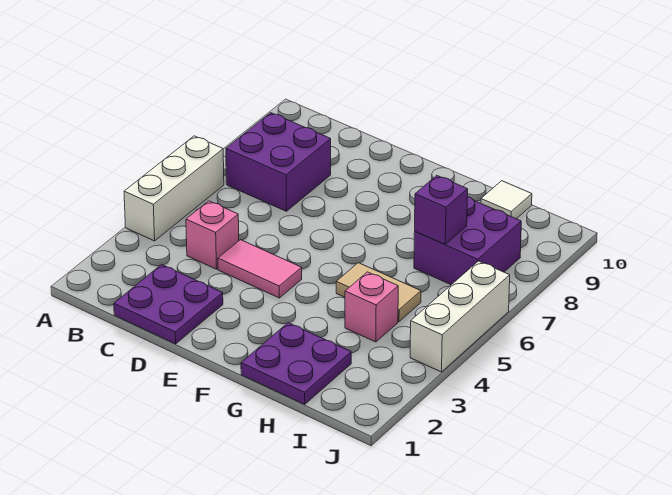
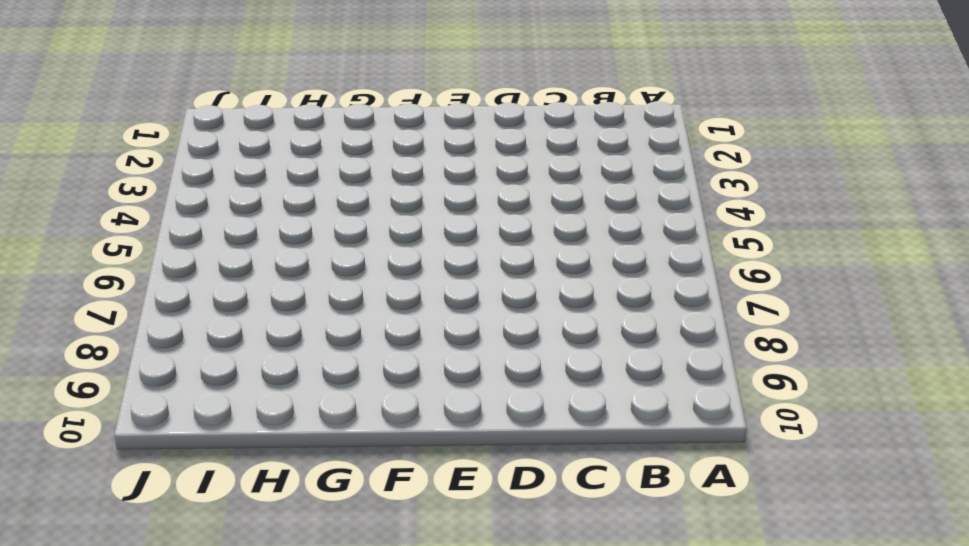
none -> white brick A4:A6 level 1
none -> purple brick B7:C8 level 1
none -> purple plate C1:D2 level 1

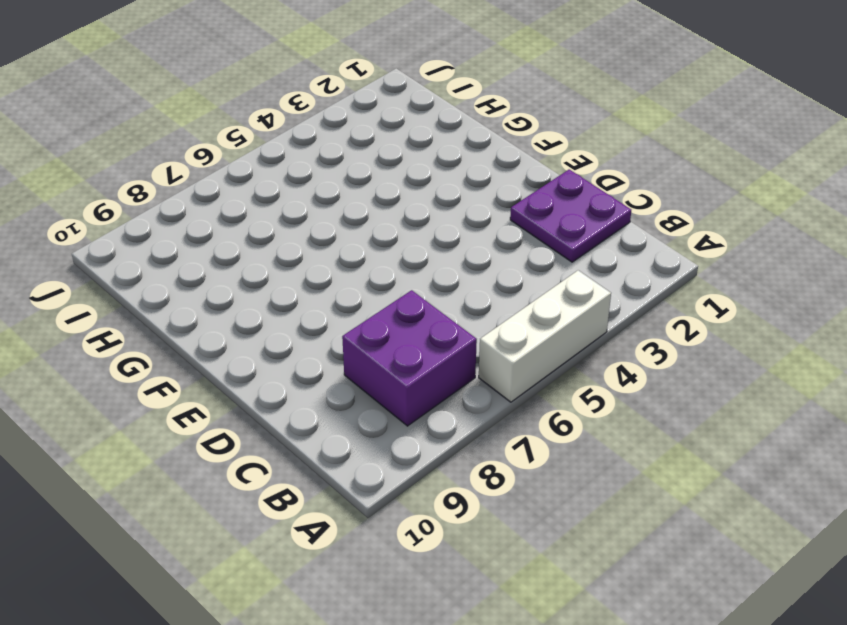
none -> pink brick C4 level 1
none -> pink tile D4:E4 level 1
none -> purple plate G1:H2 level 1

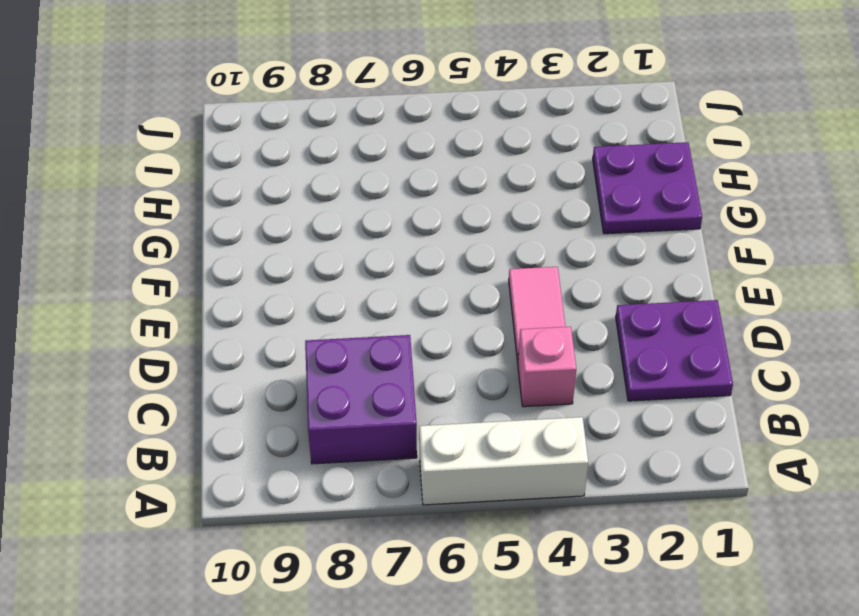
none -> tan tile G5:H5 level 1
none -> pink brick H4 level 1
none -> purple brick H7:I8 level 1

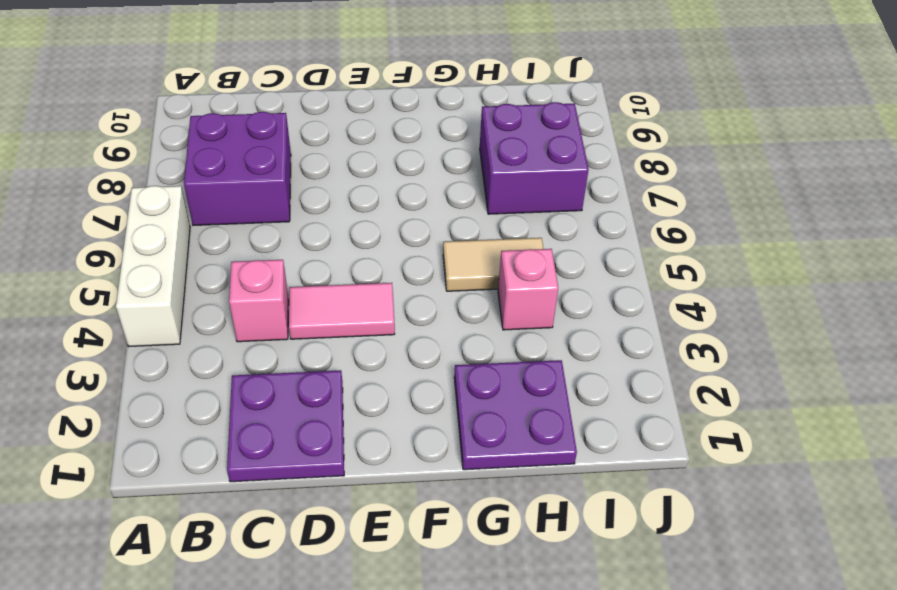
none -> white tile H10 level 1
none -> white brick J4:J6 level 1
none -> purple brick H7 level 2

